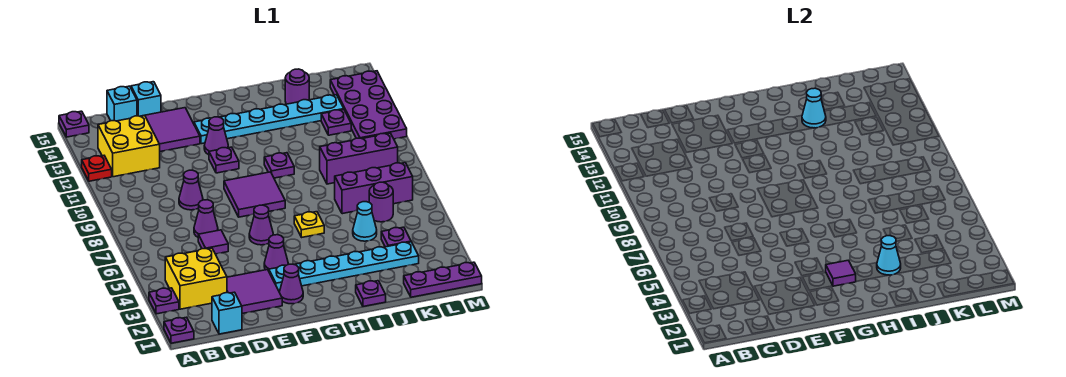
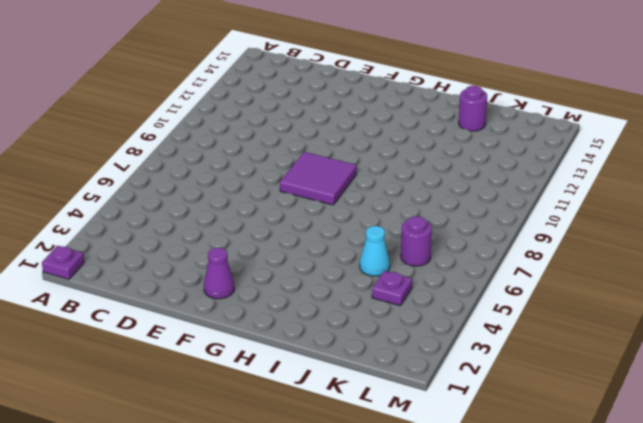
none -> purple plate A3 level 1
none -> red plate A12 level 1
none -> purple plate A15 level 1
none -> yellow brick B3:C4 level 1

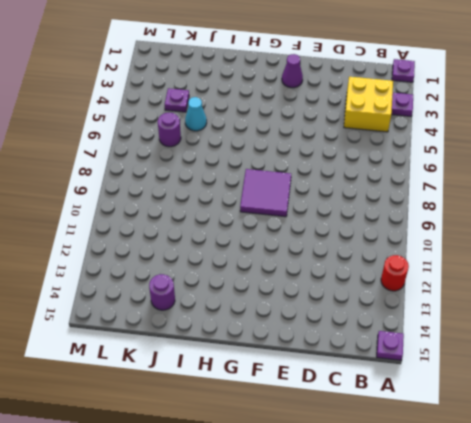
red round brick A12 level 1 -> red plate A12 level 1
none -> yellow brick B12:C13 level 1
none -> cyan brick C1 level 1
none -> cyan brick C15 level 1
none -> purple tile D2:E3 level 1

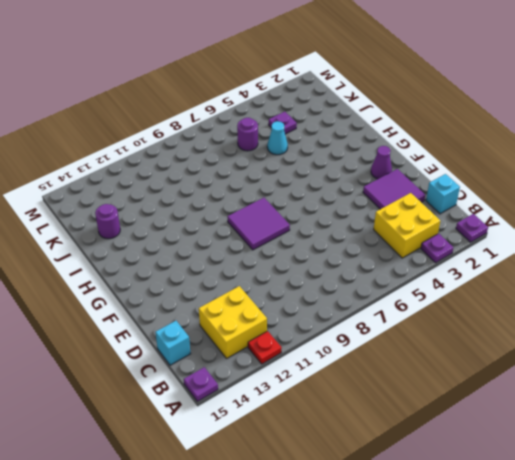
none -> purple tile D6 level 1
none -> purple cone D7 level 1
none -> purple cone D9 level 1
none -> purple tile D13:E14 level 1

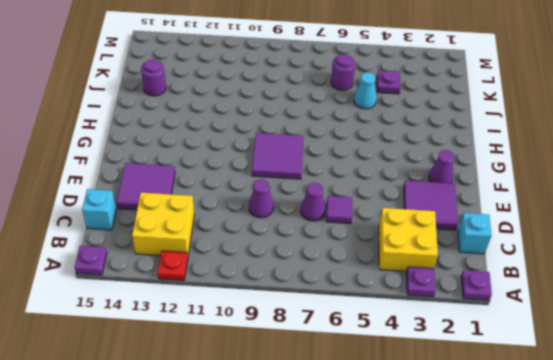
none -> cyan brick D15 level 1
none -> cyan plate F3:K3 level 1
none -> purple cone F4 level 1
none -> purple cone F6 level 1

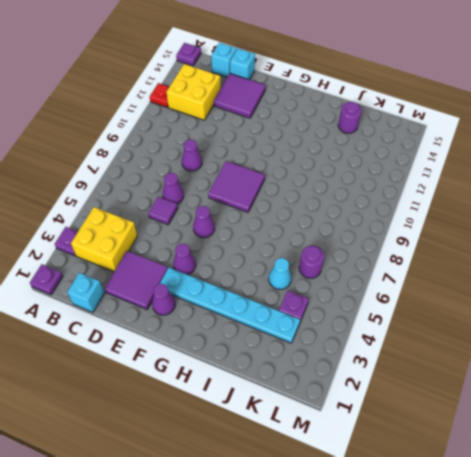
none -> purple plate F11 level 1
none -> purple cone F12 level 1
none -> cyan plate F13:K13 level 1
none -> yellow plate H6 level 1

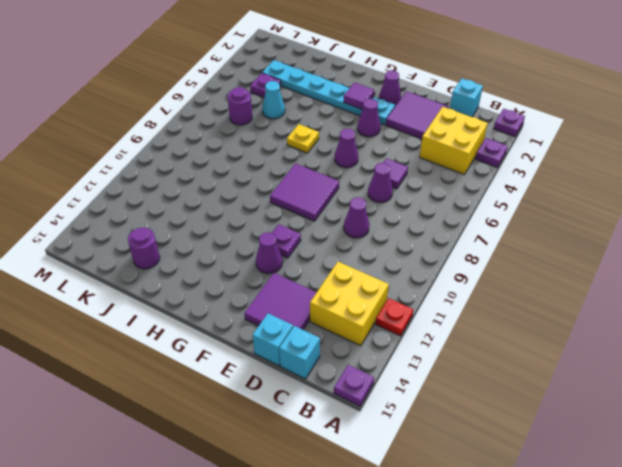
none -> cyan plate F13:K13 level 1
none -> purple plate H10 level 1
none -> purple plate I1 level 1
none -> purple brick J7:L7 level 1

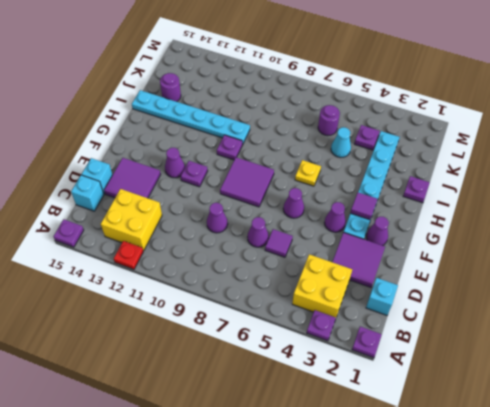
cyan plate I10:I15 level 1 -> cyan plate F13:K13 level 1
none -> purple brick J7:L7 level 1
none -> purple brick J9:L9 level 1
none -> purple plate K1:M1 level 1
none -> purple plate K12 level 1

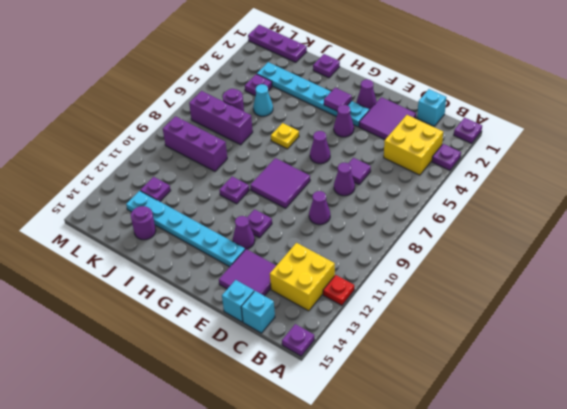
none -> purple plate L11:M14 level 1
none -> cyan cone I3 level 2
none -> cyan cone I13 level 2

